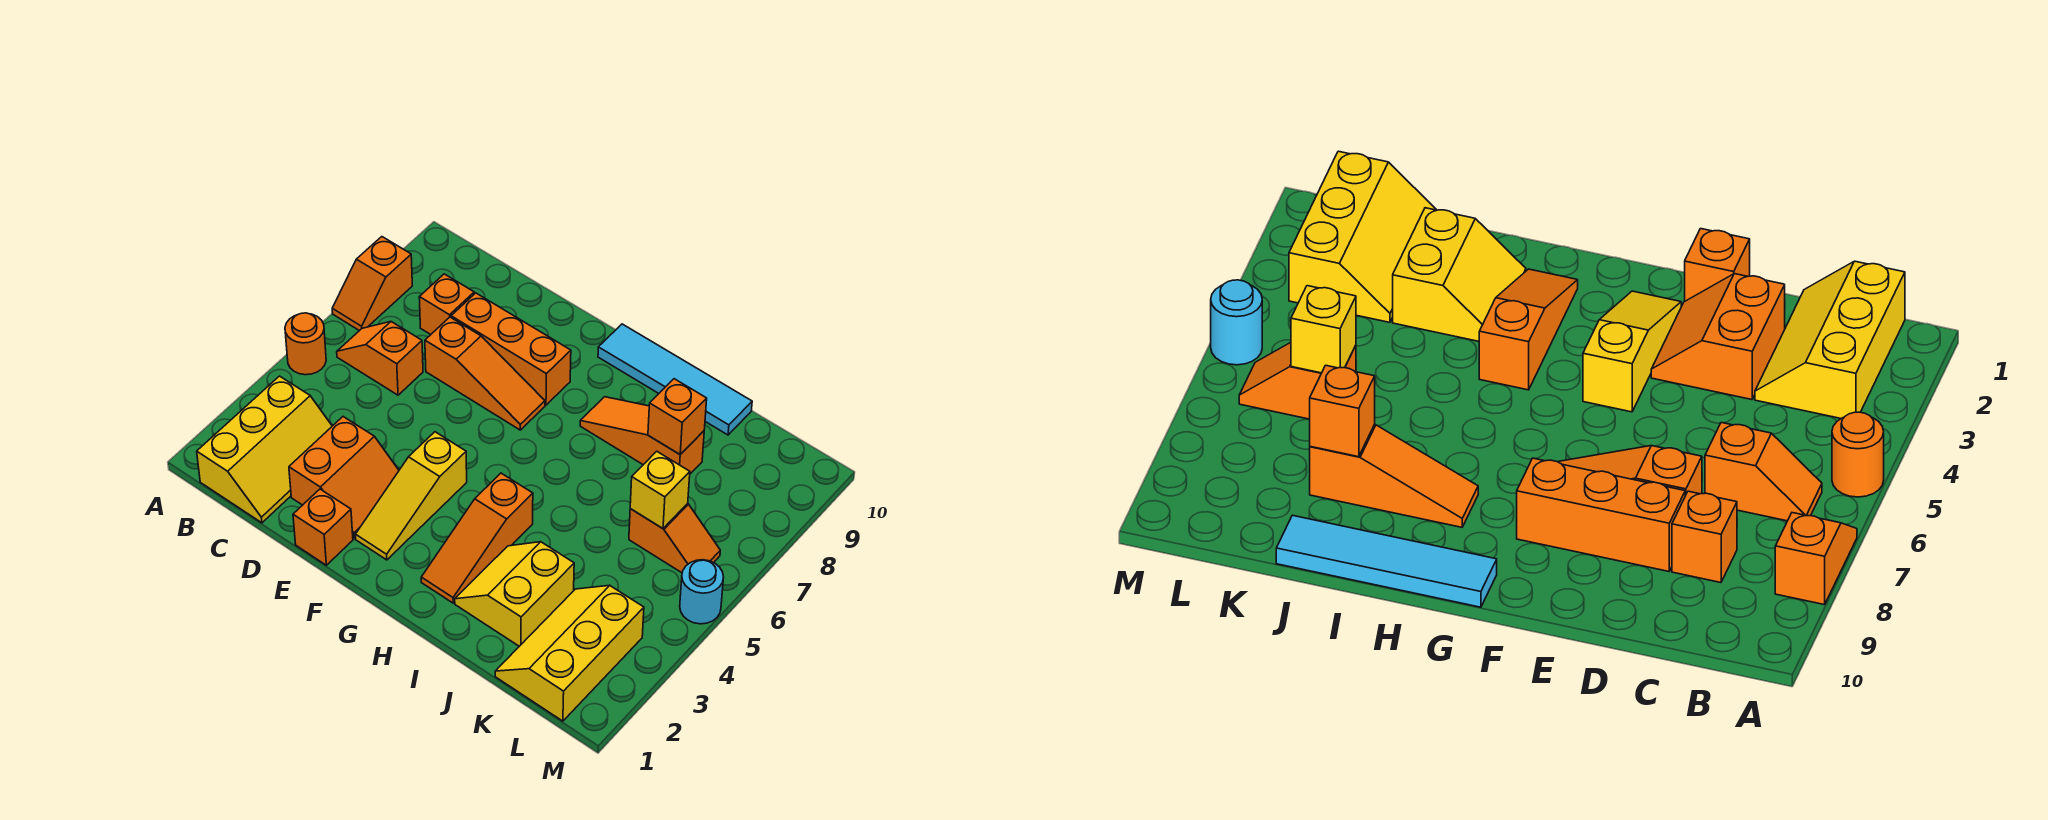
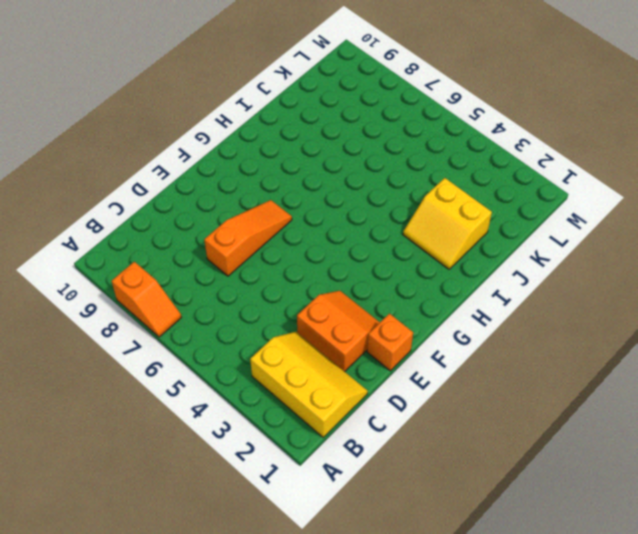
none -> orange round brick A5 level 1
none -> orange slope B6:C6 level 1 top C
none -> orange brick C8 level 1

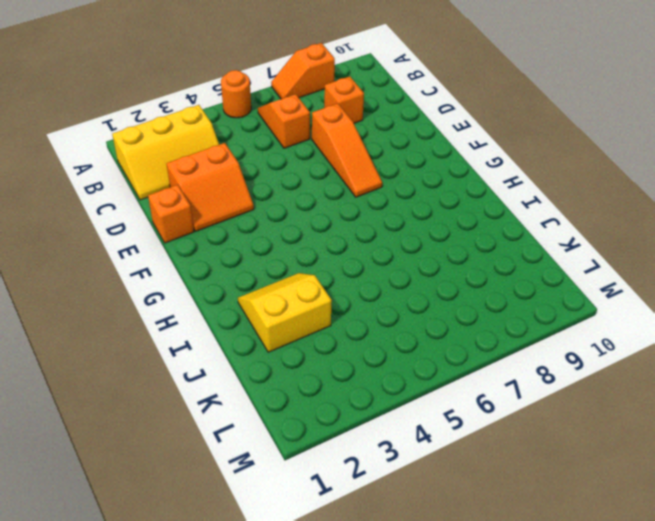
none -> orange brick D8:F8 level 1
none -> yellow slope F2:F4 level 1 top 4
none -> cyan tile G10:J10 level 1

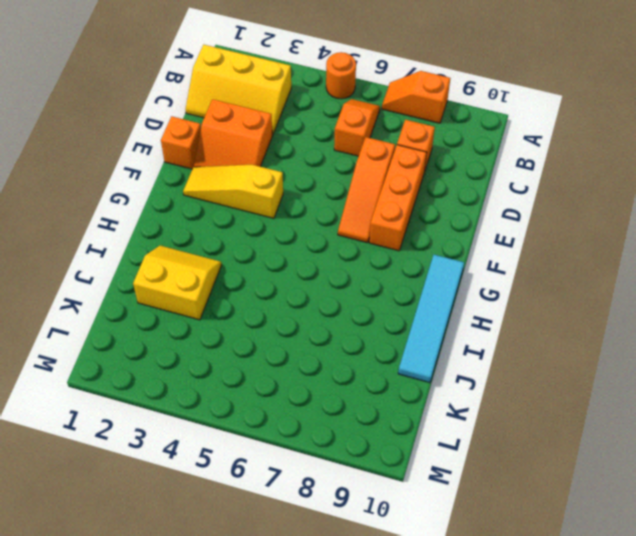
none -> orange slope H2:H4 level 1 top 4
none -> orange slope H8:J8 level 1 top J
none -> yellow slope K1:L3 level 1 top L

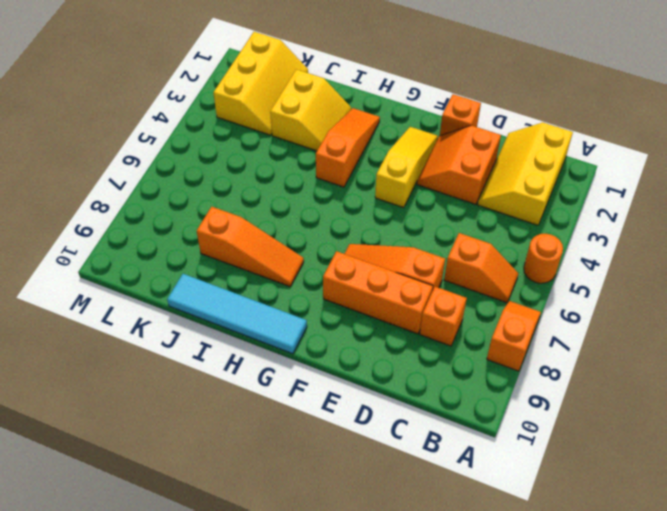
none -> orange slope K6:L6 level 1 top K
none -> cyan round brick M5 level 1
none -> orange brick J8 level 2

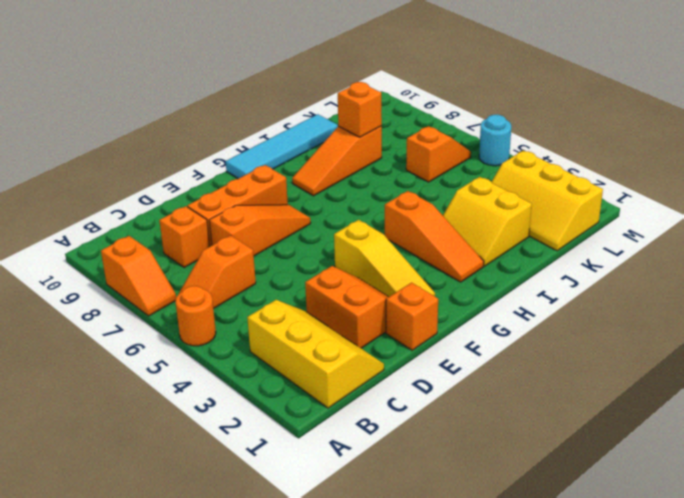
none -> yellow brick K6 level 2

